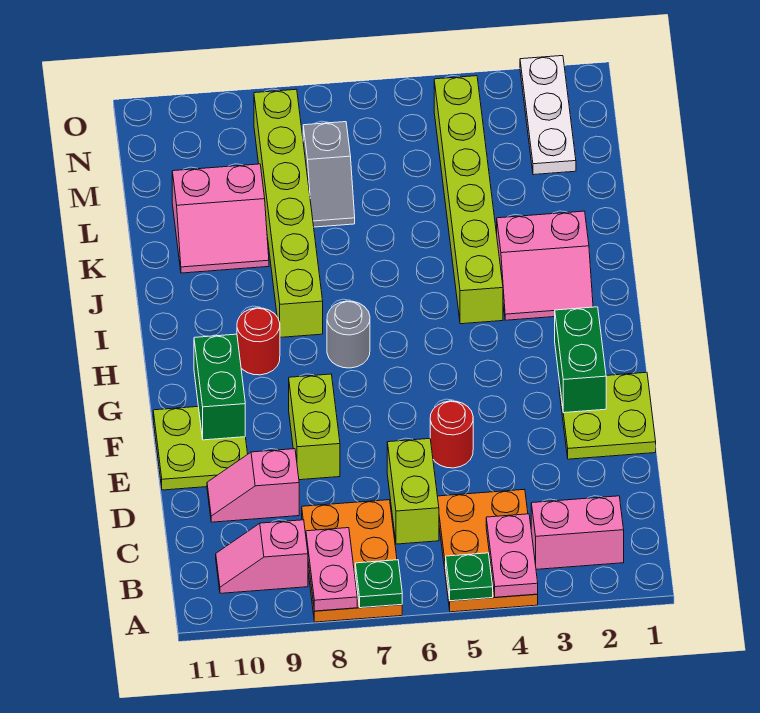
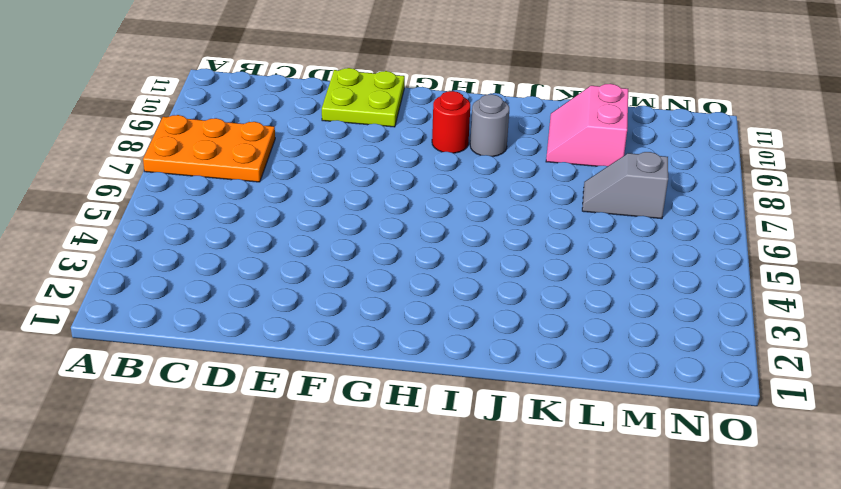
grey round brick I9 level 1 -> grey round brick H7 level 1
none -> orange plate A4:C5 level 1
none -> pink brick B2:B3 level 1
none -> pink slope B9:B10 level 1 top 9

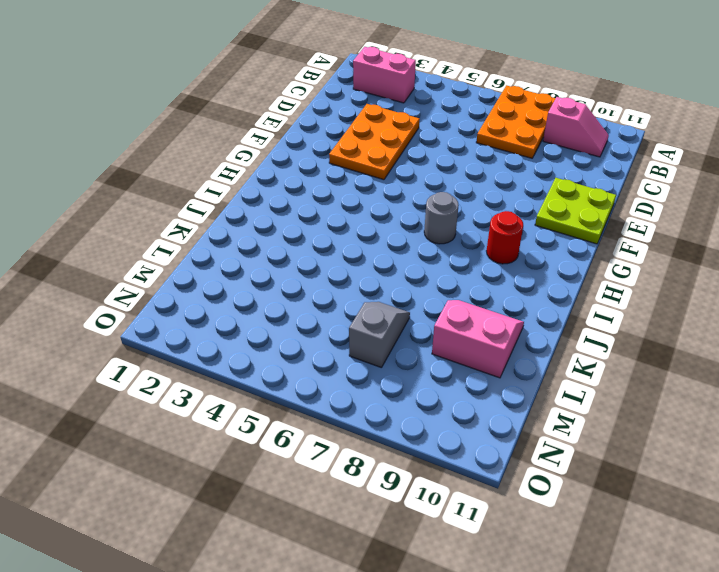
orange plate D3:F4 level 1 -> orange plate A4:C5 level 1
none -> lime brick C6:D6 level 1
none -> pink slope D9:D10 level 1 top 9
none -> lime plate E1:F2 level 1

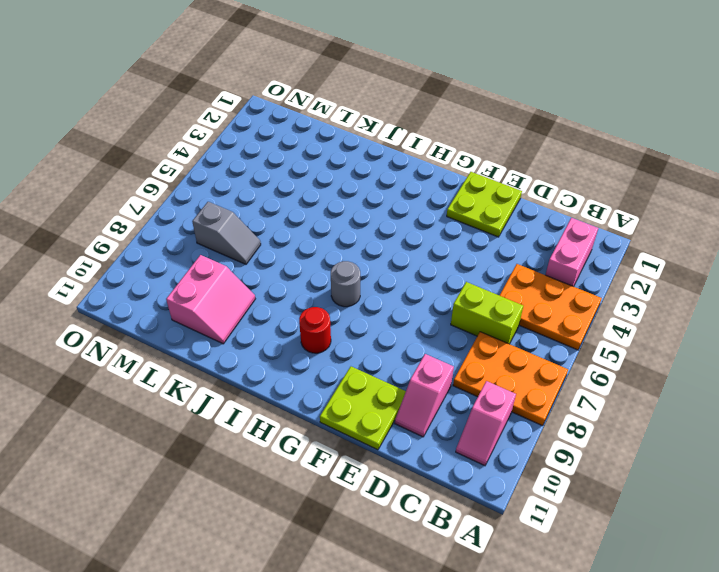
none -> red round brick E5 level 1
none -> lime brick E8:F8 level 1
none -> pink slope I2:J3 level 1 top J

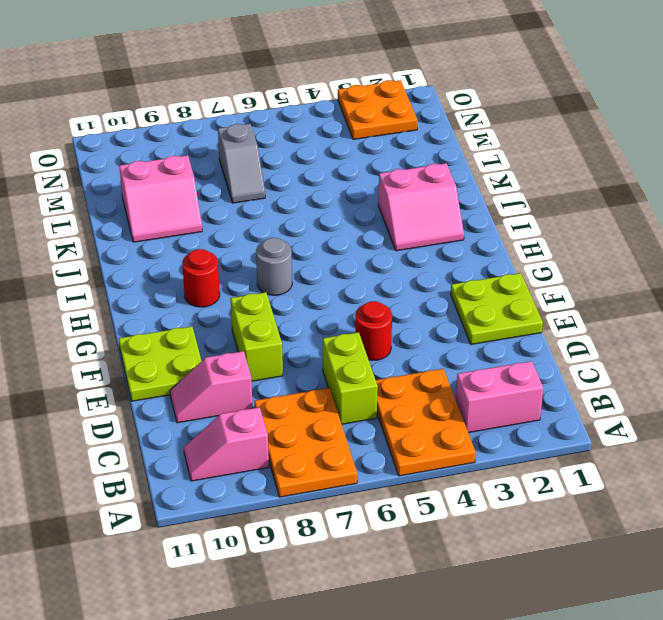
orange plate N2:O3 level 1 -> white plate M2:O2 level 1
none -> lime brick I4:N4 level 1
none -> lime brick I8:N8 level 1
none -> pink plate A4:B4 level 2

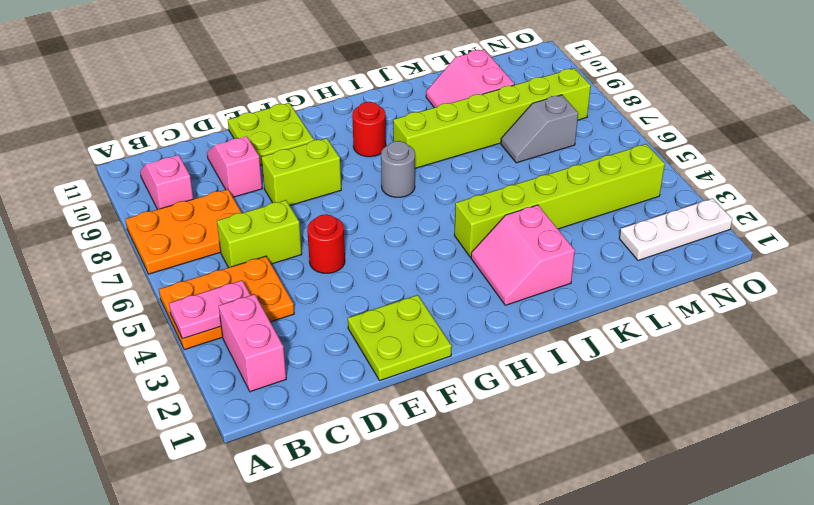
none -> green plate A5 level 2
none -> green plate A7 level 2
none -> pink plate A8:B8 level 2

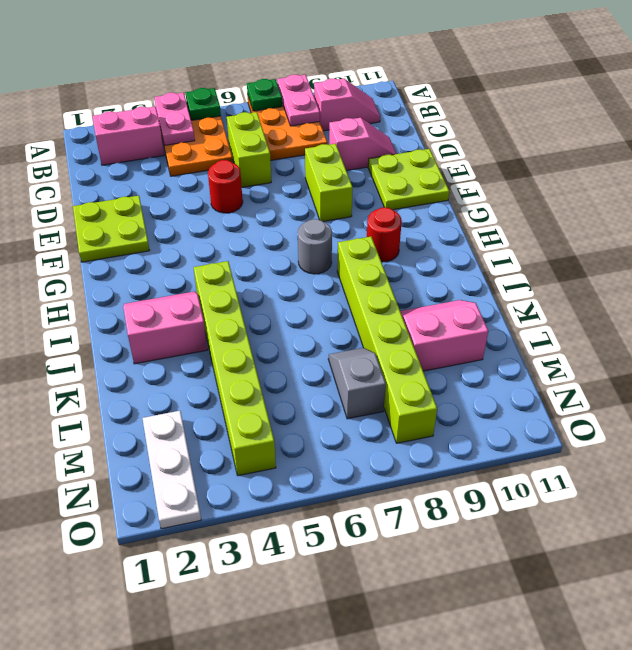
none -> green brick F2:G2 level 2
none -> green brick F10:G10 level 2

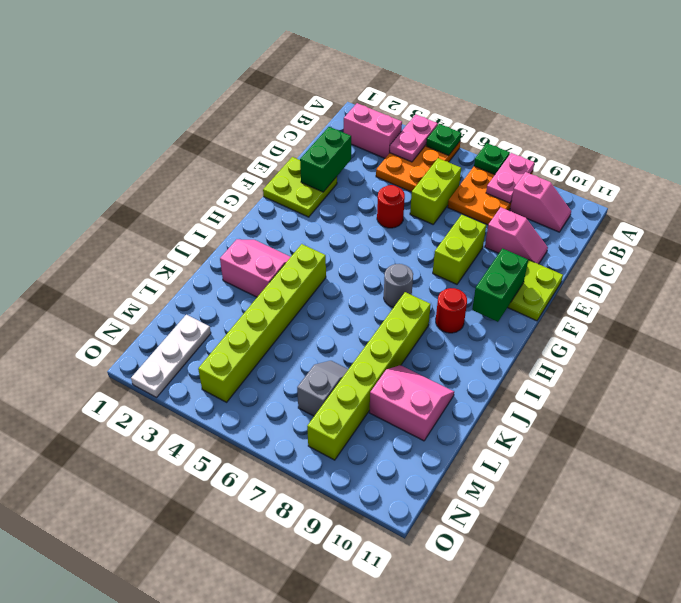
green brick D2:E2 level 2 -> green brick F2:G2 level 2

